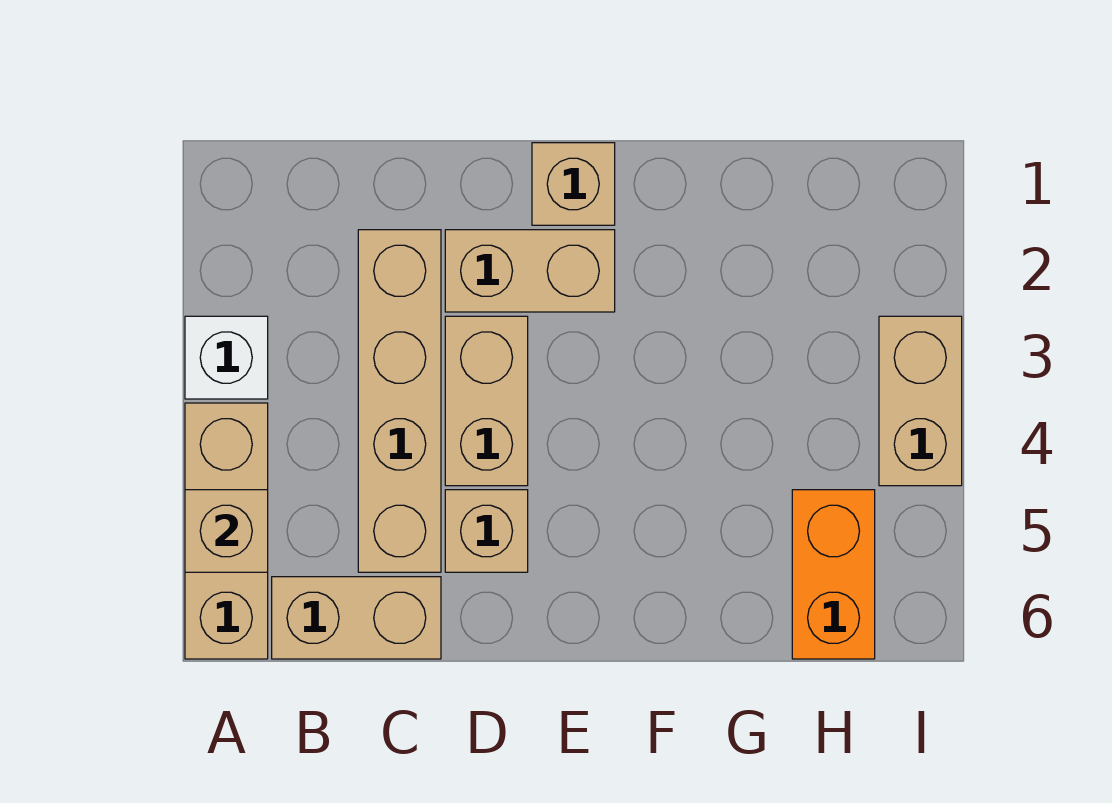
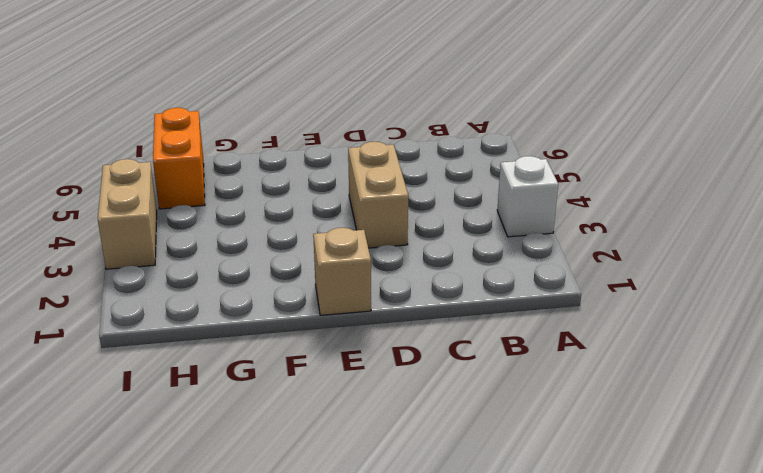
none -> tan brick A4:A6 level 1
none -> tan brick B6:C6 level 1

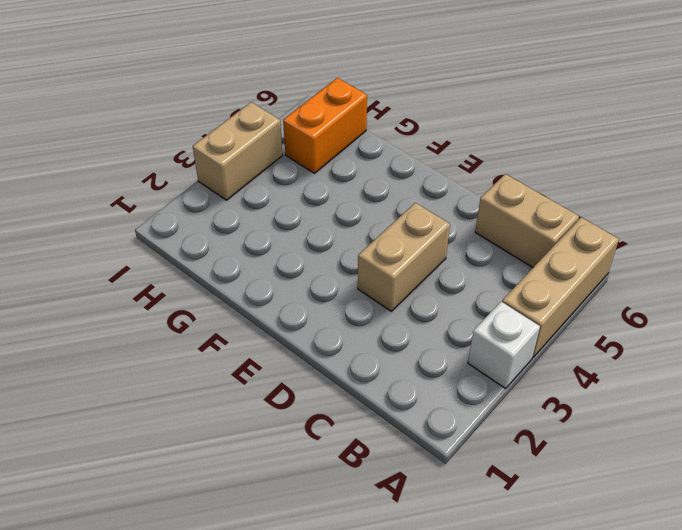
none -> tan brick C2:C5 level 1
none -> tan brick D2:E2 level 1

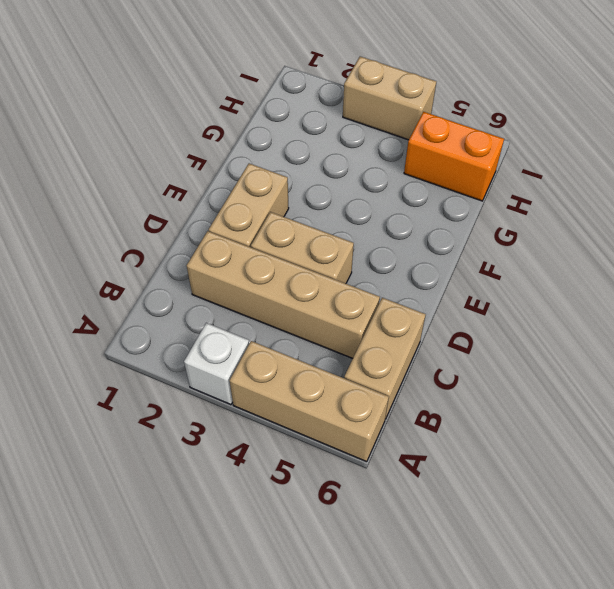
none -> tan brick D5 level 1
none -> tan brick E1 level 1

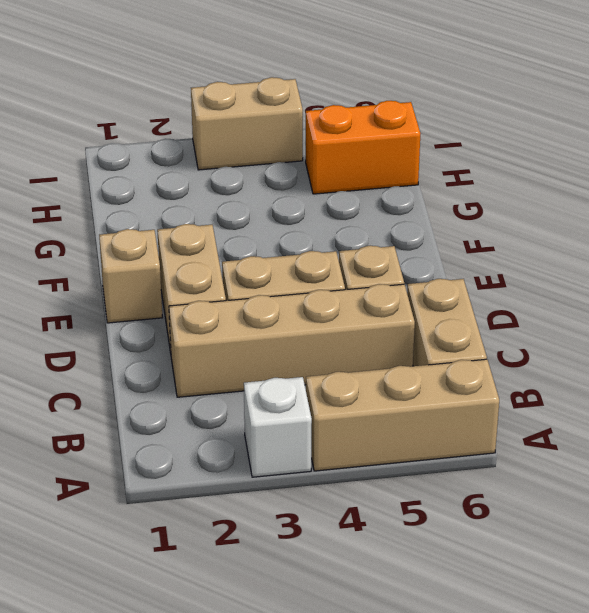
none -> tan brick A5 level 2

